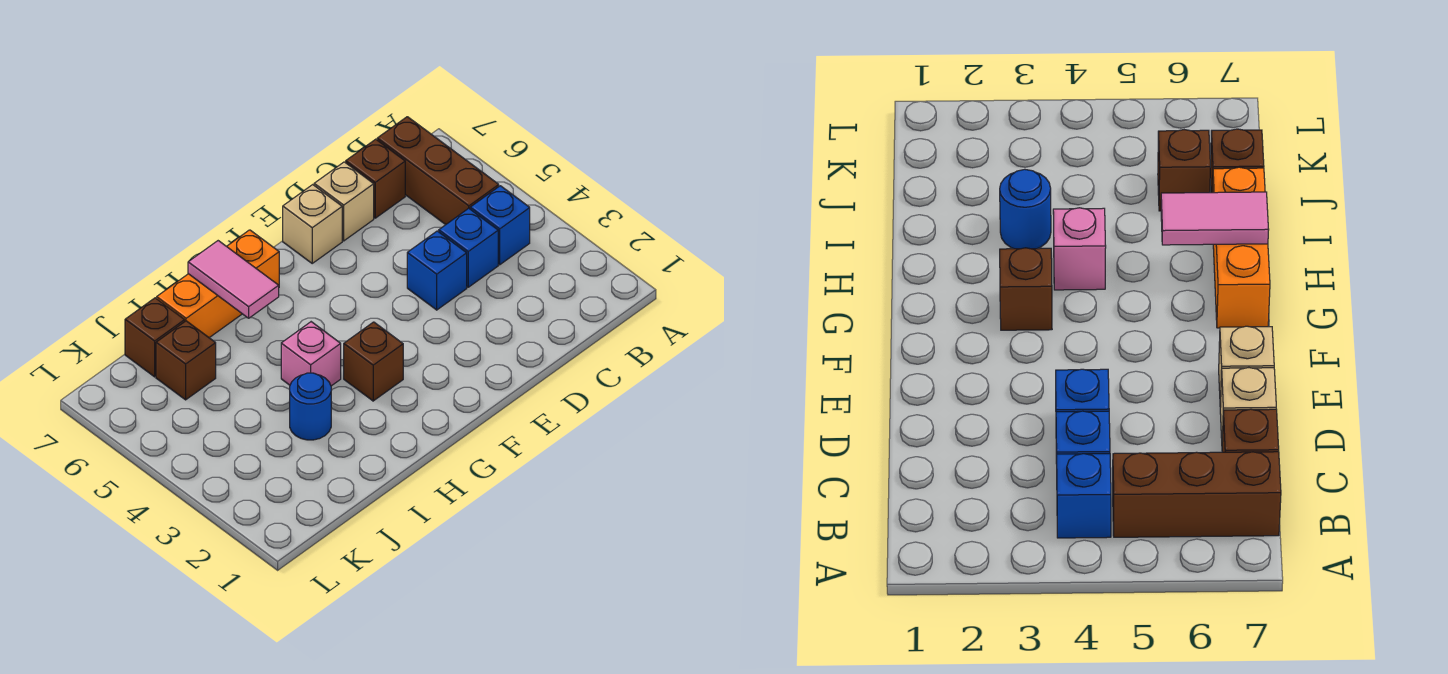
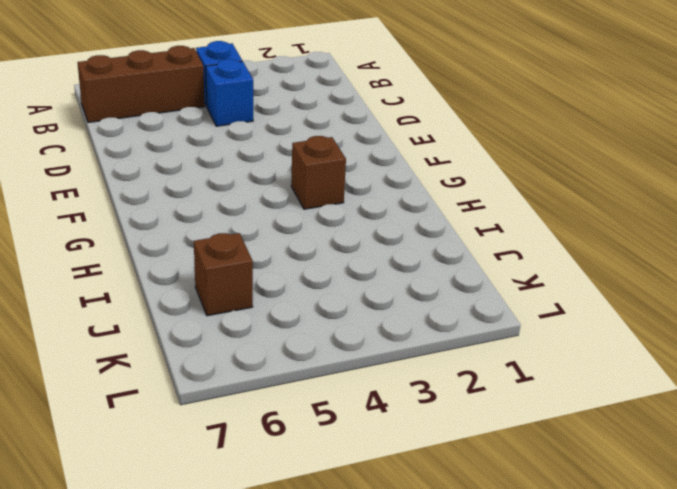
none -> brown brick C7 level 1
none -> blue brick D4 level 1
none -> tan brick D7 level 1

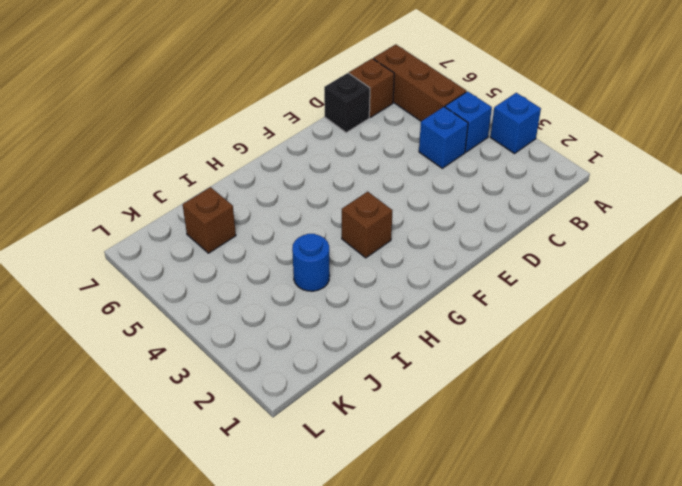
blue brick A3 level 1 -> blue brick D4 level 1
black brick D7 level 1 -> tan brick D7 level 1
none -> tan brick E7 level 1
none -> orange brick G7:I7 level 1
none -> pink brick H4 level 1

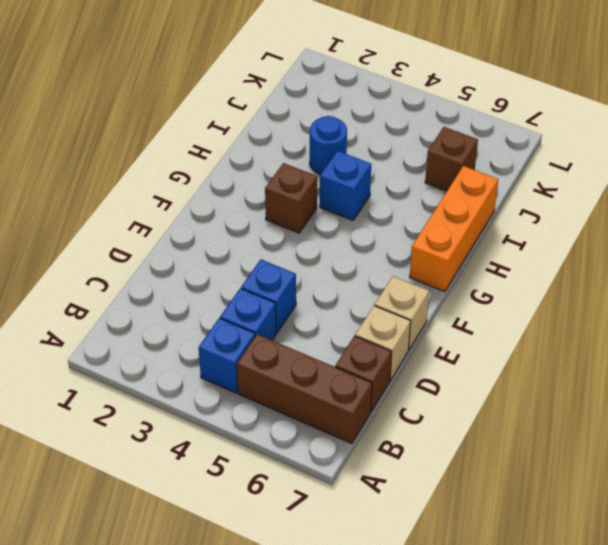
blue brick H4 level 1 -> pink brick H4 level 1
none -> brown brick J7 level 1
none -> pink tile H6:H7 level 2

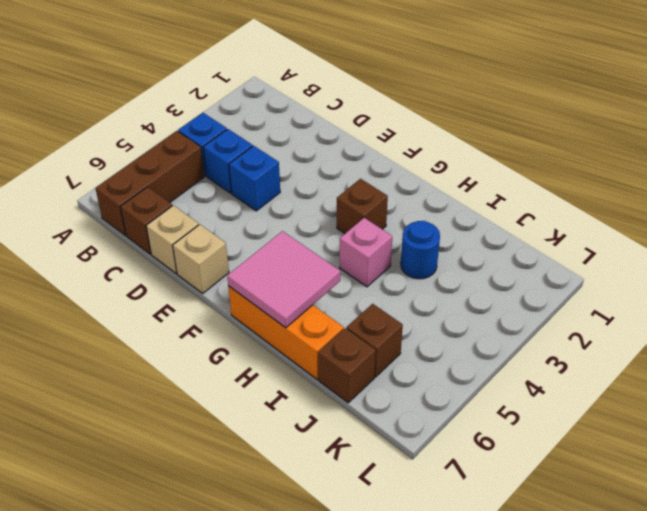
pink tile G6:H7 level 2 -> pink tile H6:H7 level 2

